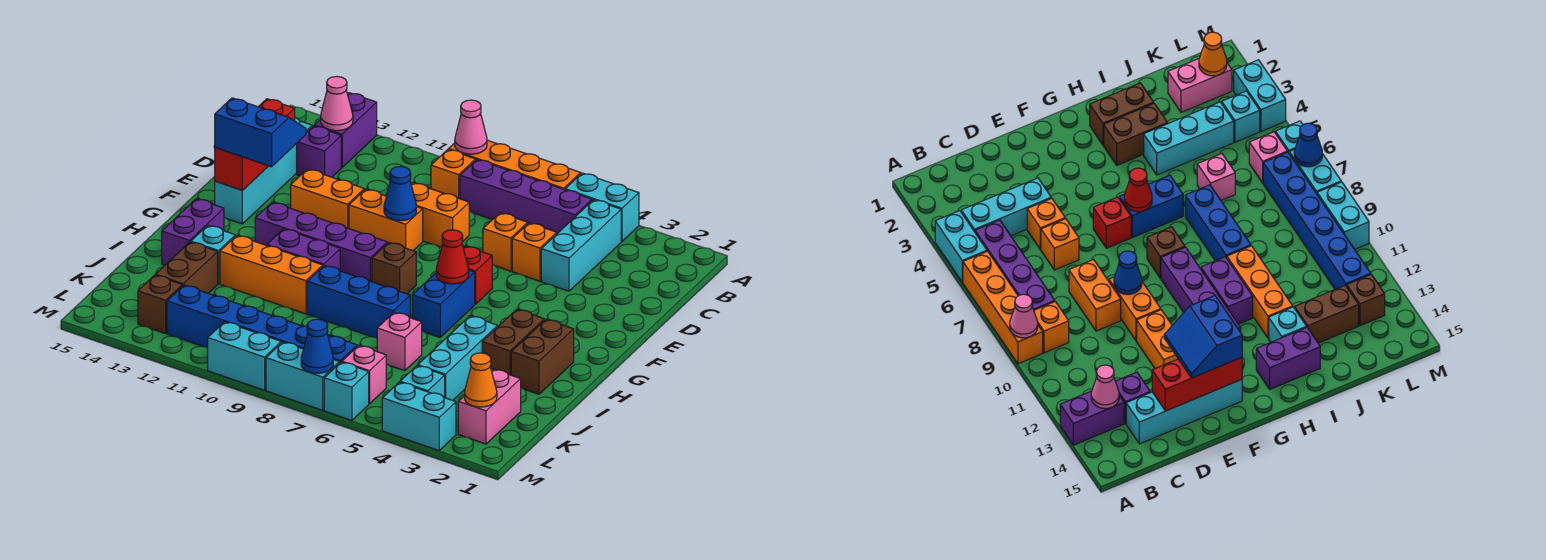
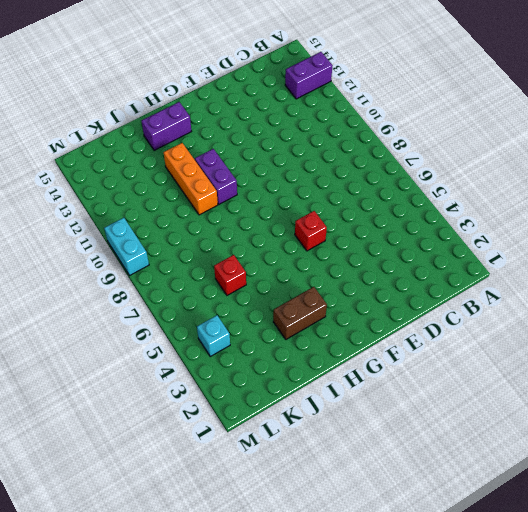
red brick J6 level 1 -> pink brick J6 level 1
none -> cyan brick A4:A5 level 1
none -> orange brick A6:A9 level 1
none -> cyan brick B4:D4 level 1
none -> purple brick B5:B8 level 1

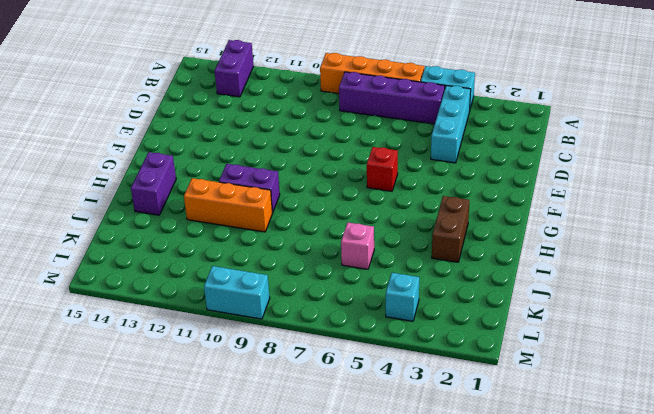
none -> orange brick B9 level 1
none -> purple brick C13 level 1
none -> cyan brick C14:F14 level 1
none -> orange brick D5 level 1

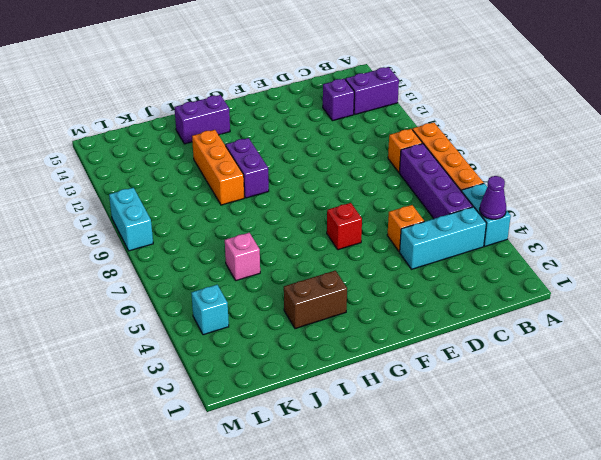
purple cone A4 level 2 -> none
none -> cyan brick C14:F14 level 1
none -> orange brick D6 level 1
none -> orange brick D8:D9 level 1
none -> orange brick E9:E10 level 1

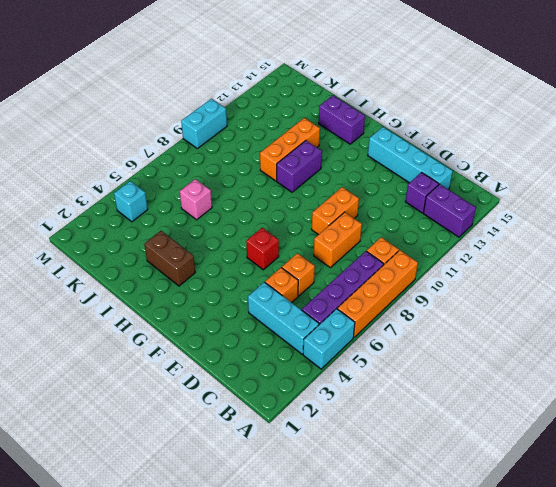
none -> orange brick E11:E12 level 1
none -> blue brick G6:H6 level 1
none -> brown brick G8 level 1
none -> purple brick G9:G12 level 1

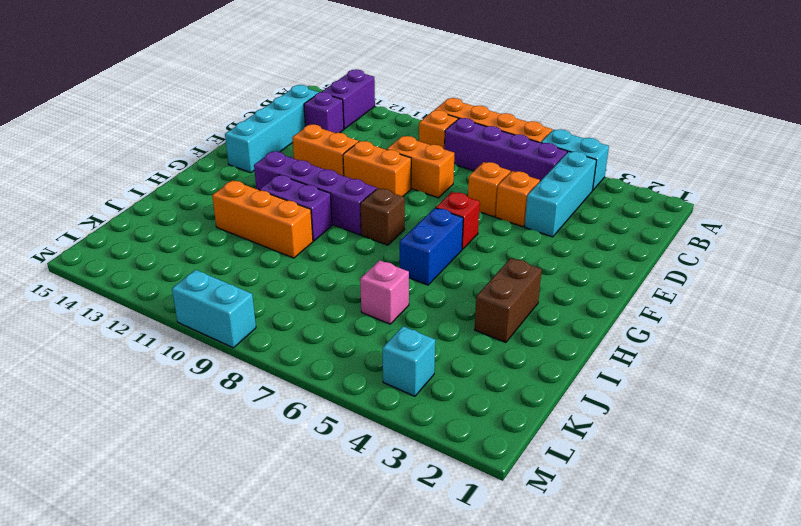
none -> brown brick H2:I2 level 1
none -> purple brick H14:I14 level 1
none -> cyan brick I4:K4 level 1
none -> blue brick I7:I9 level 1

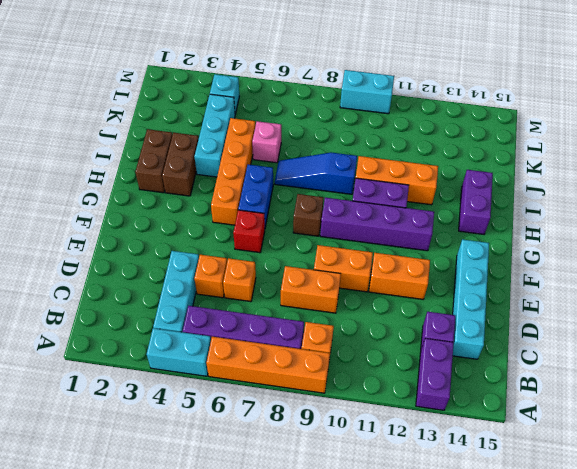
orange brick G5:J5 level 1 -> none
blue slope I7:I9 level 1 top 9 -> blue brick I7:I9 level 1
none -> cyan brick I13 level 1
none -> brown brick J13:K13 level 1
none -> pink brick K2:L2 level 1
none -> pink brick L6 level 1

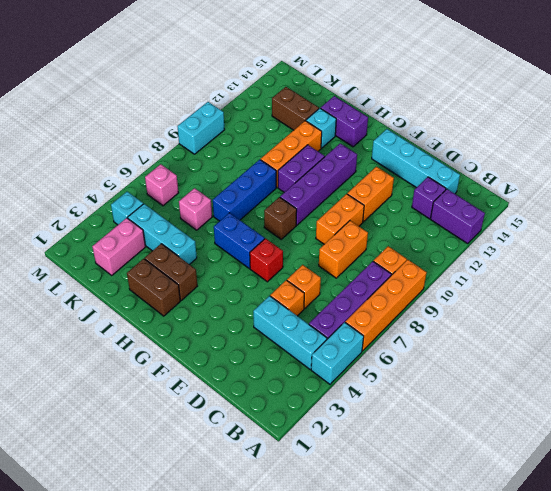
pink brick K2:K3 level 1 -> pink brick K2:L2 level 1
none -> blue brick L7:L12 level 1
none -> brown brick L13 level 1
none -> cyan brick M3:M4 level 1
none -> cyan brick M6 level 1

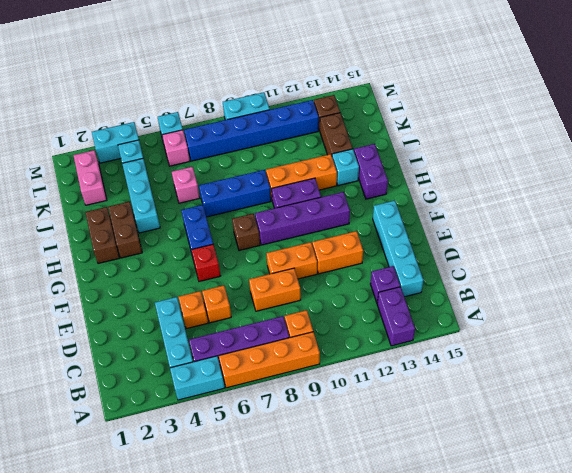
none -> cyan brick M7:M8 level 1
none -> pink cone A9 level 2
none -> pink cone B13 level 2
none -> red brick D14:F14 level 2

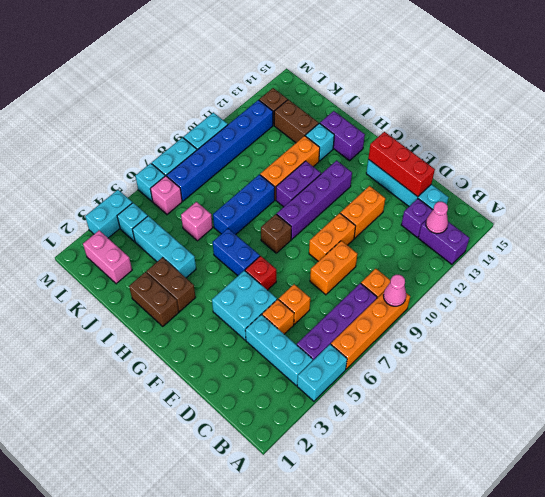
cyan brick E4:F5 level 1 -> none
none -> blue cone E9 level 2
none -> red cone G6 level 2
none -> orange cone L2 level 2
none -> blue cone M7 level 2

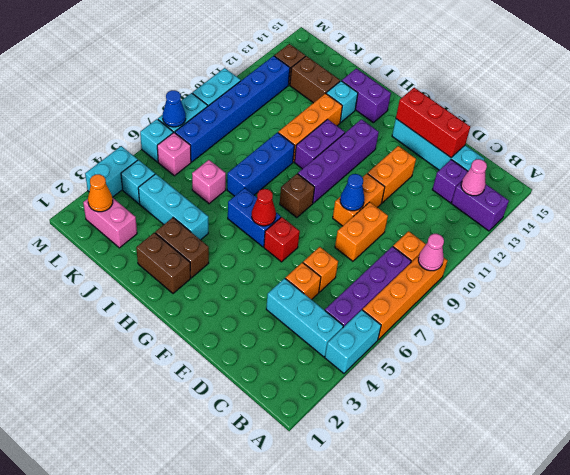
none -> blue slope E13:F14 level 3 top F

